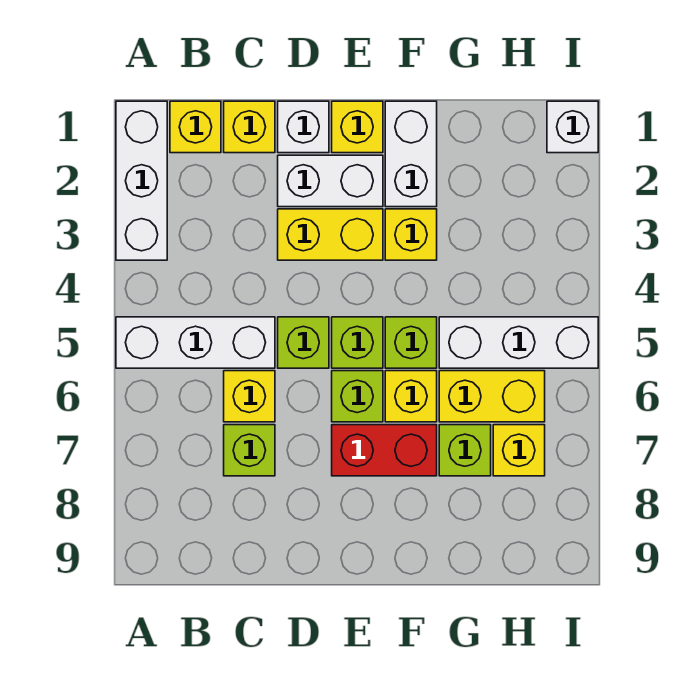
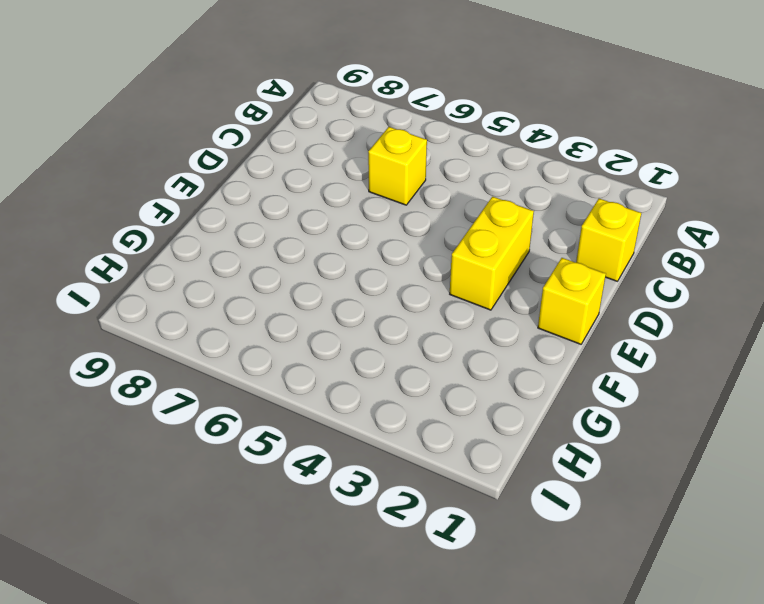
none -> white brick A1:A3 level 1
none -> white brick A5:C5 level 1
none -> yellow brick B1 level 1

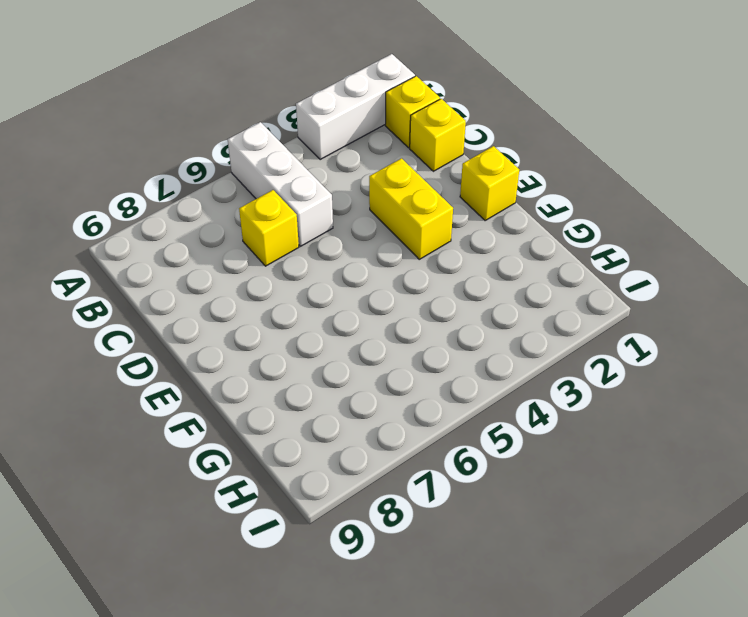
none -> lime brick C7 level 1
none -> white brick D1 level 1
none -> white brick D2:E2 level 1

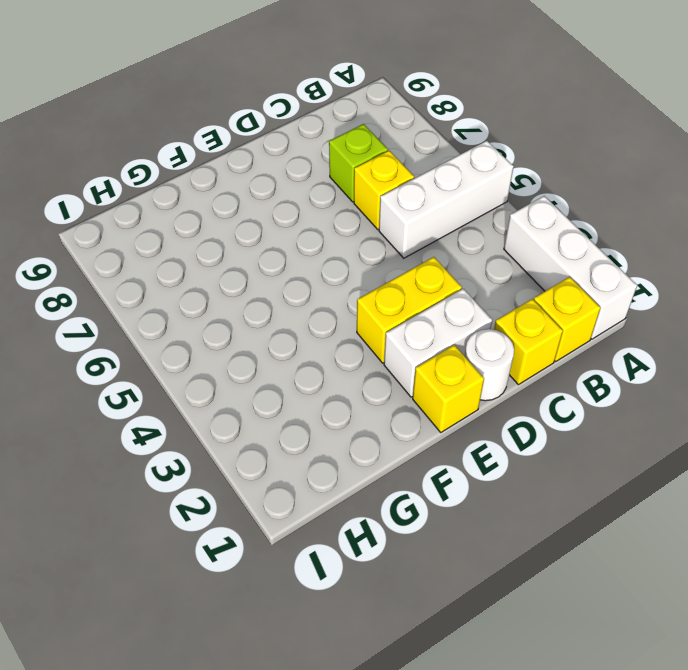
white round brick D1 level 1 -> white brick D1 level 1
none -> lime brick D5 level 1
none -> lime brick E5 level 1
none -> lime brick E6 level 1

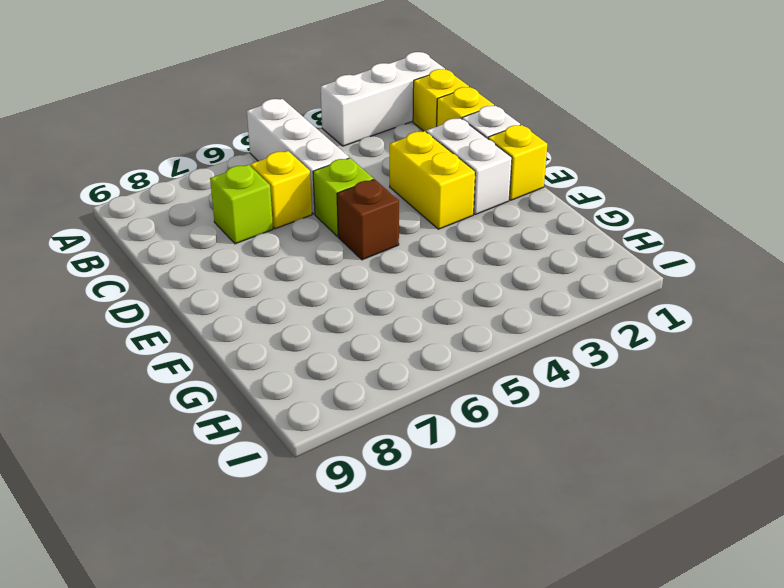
brown brick E5 level 1 -> lime brick E5 level 1
none -> lime brick E6 level 1
none -> red brick E7:F7 level 1
none -> white brick F1:F2 level 1

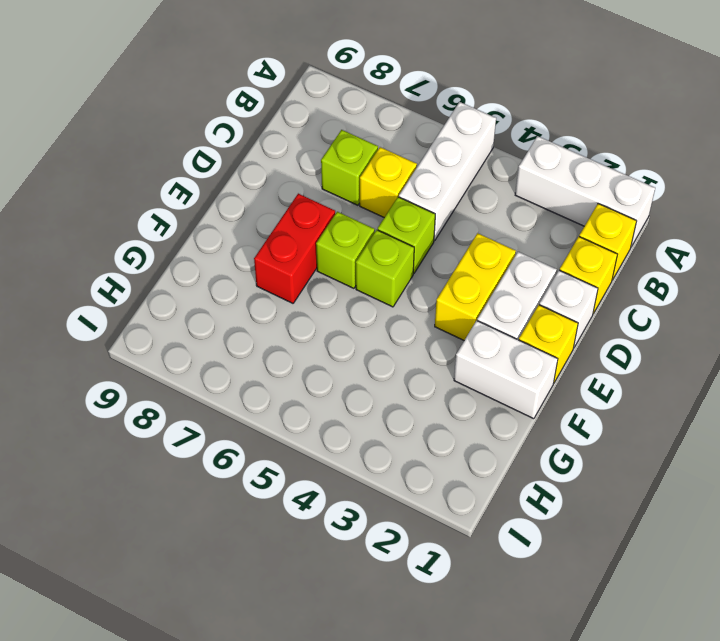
none -> yellow brick F3 level 1
none -> lime brick F5 level 1
none -> yellow brick F6 level 1

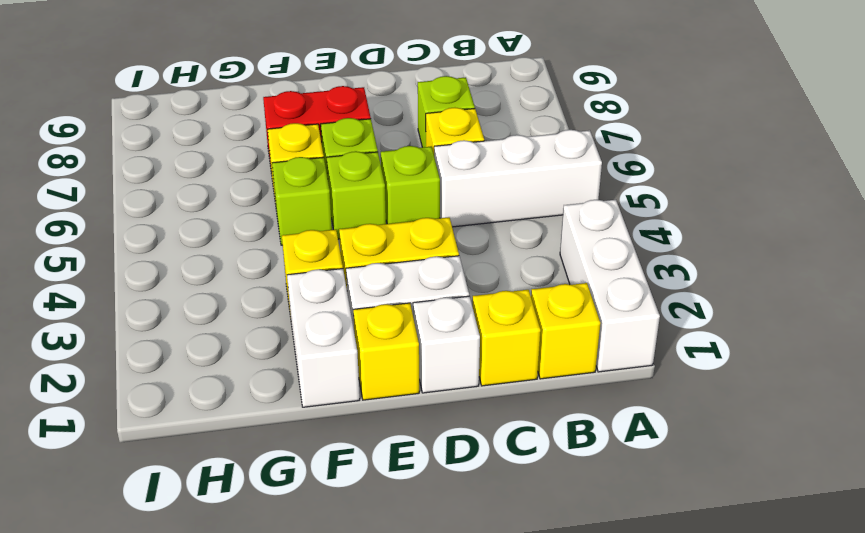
none -> white brick G5:I5 level 1
none -> yellow brick G6:H6 level 1
none -> lime brick G7 level 1

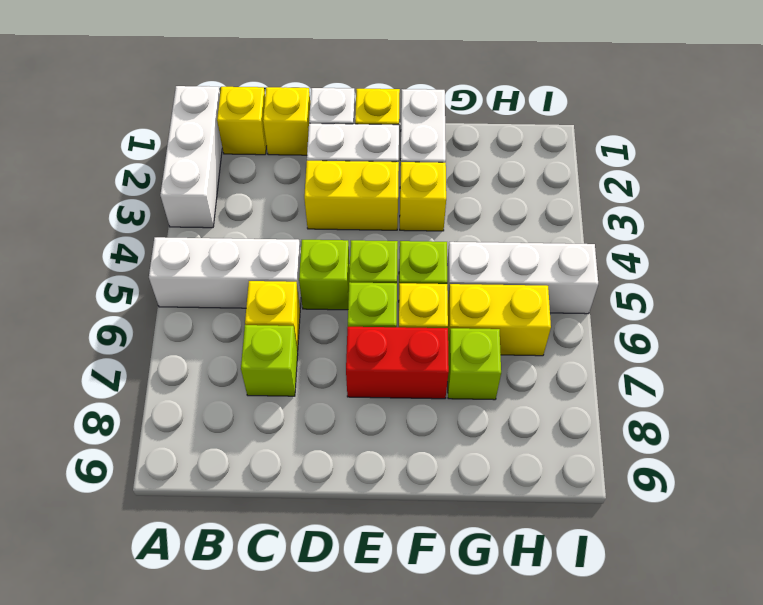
none -> yellow brick H7 level 1
none -> white brick I1 level 1

